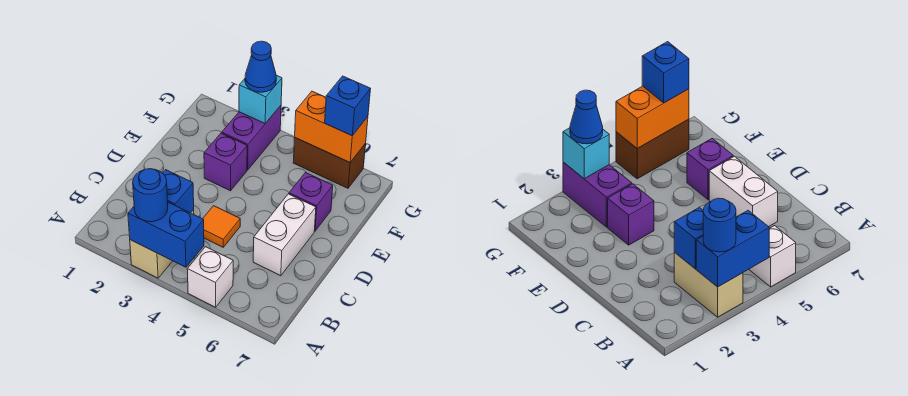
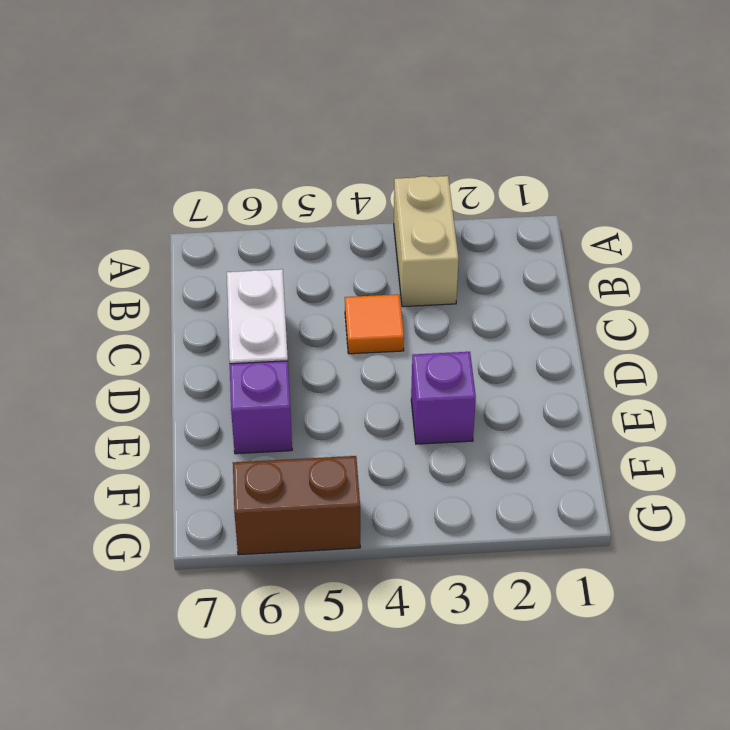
none -> white brick A5 level 1
none -> purple brick F3:G3 level 1
none -> blue brick A3:A4 level 2

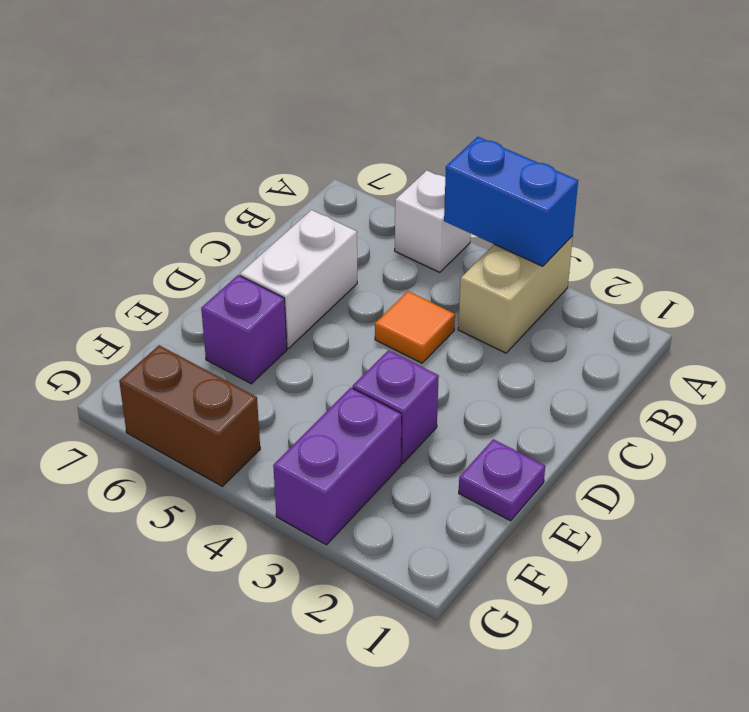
purple plate E1 level 1 -> none
none -> blue brick B3 level 2
none -> cyan brick G3 level 2
none -> orange brick G5:G6 level 2

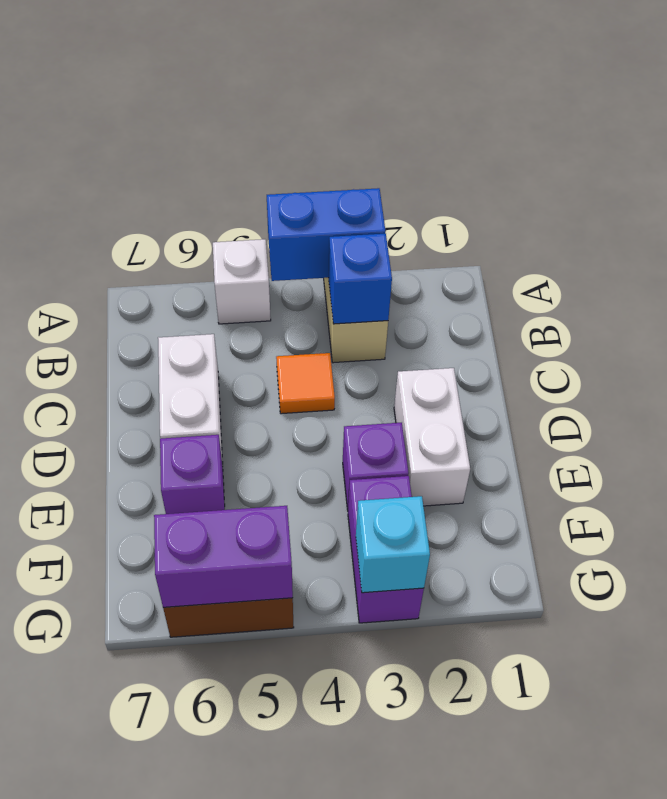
white brick D2:E2 level 1 -> none
purple brick G5:G6 level 2 -> orange brick G5:G6 level 2
none -> blue round brick A3 level 3
none -> blue cone G3 level 3
none -> blue brick G6 level 3

